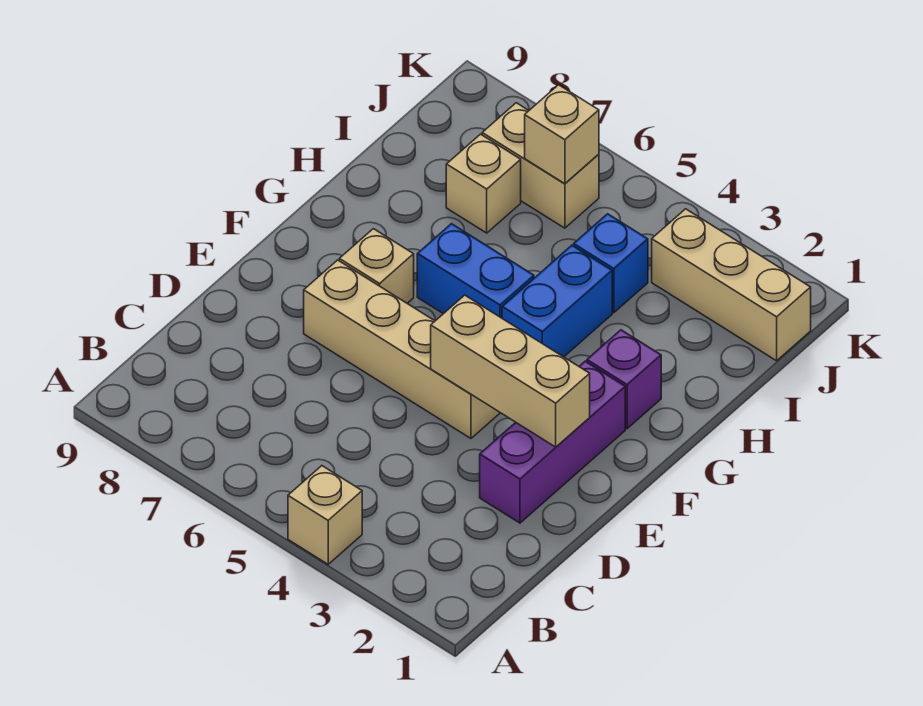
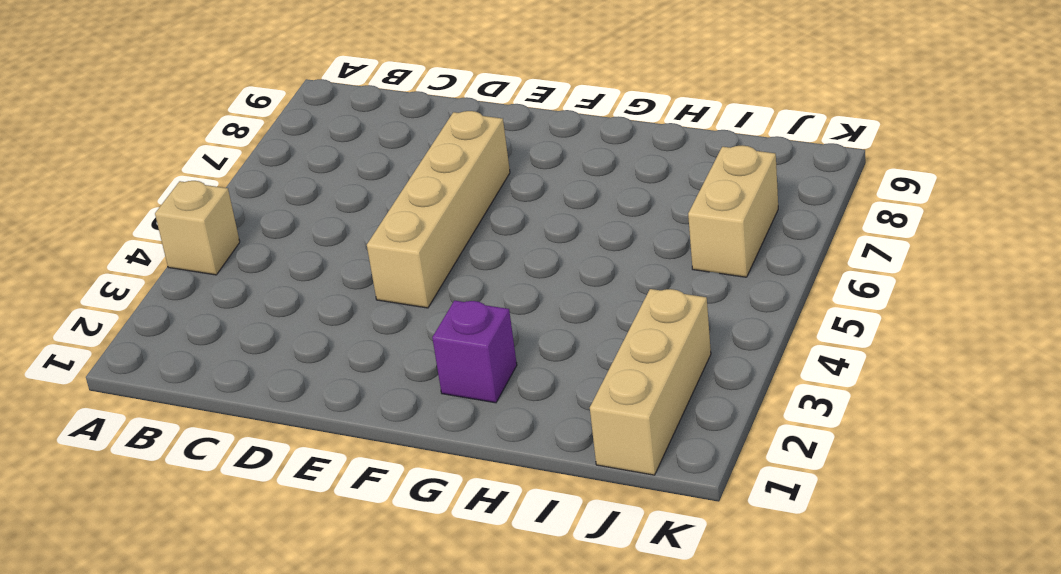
none -> purple brick D2:F2 level 1
none -> tan brick F7 level 1
none -> blue brick G4:H4 level 1

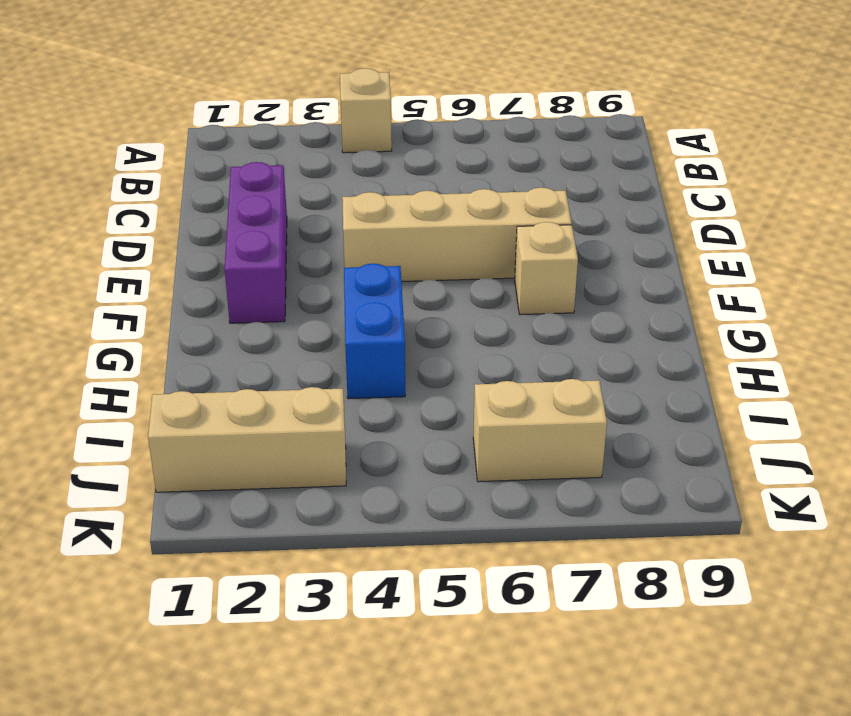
none -> purple brick G2 level 1
none -> blue brick G5:G6 level 1
none -> blue brick I4 level 1

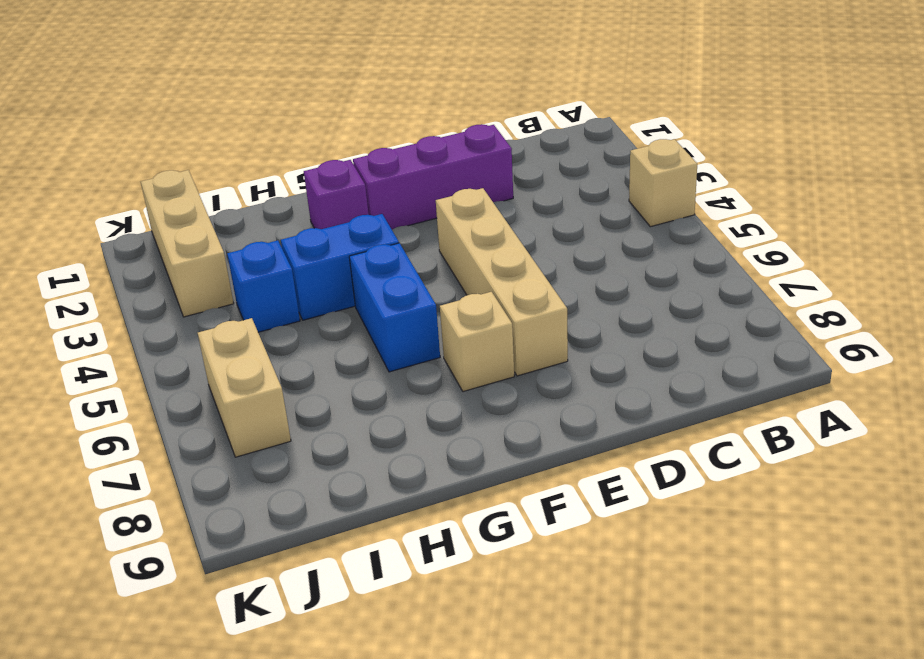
none -> tan brick I7 level 1
none -> tan brick E2:E4 level 2
none -> tan brick J6 level 2

